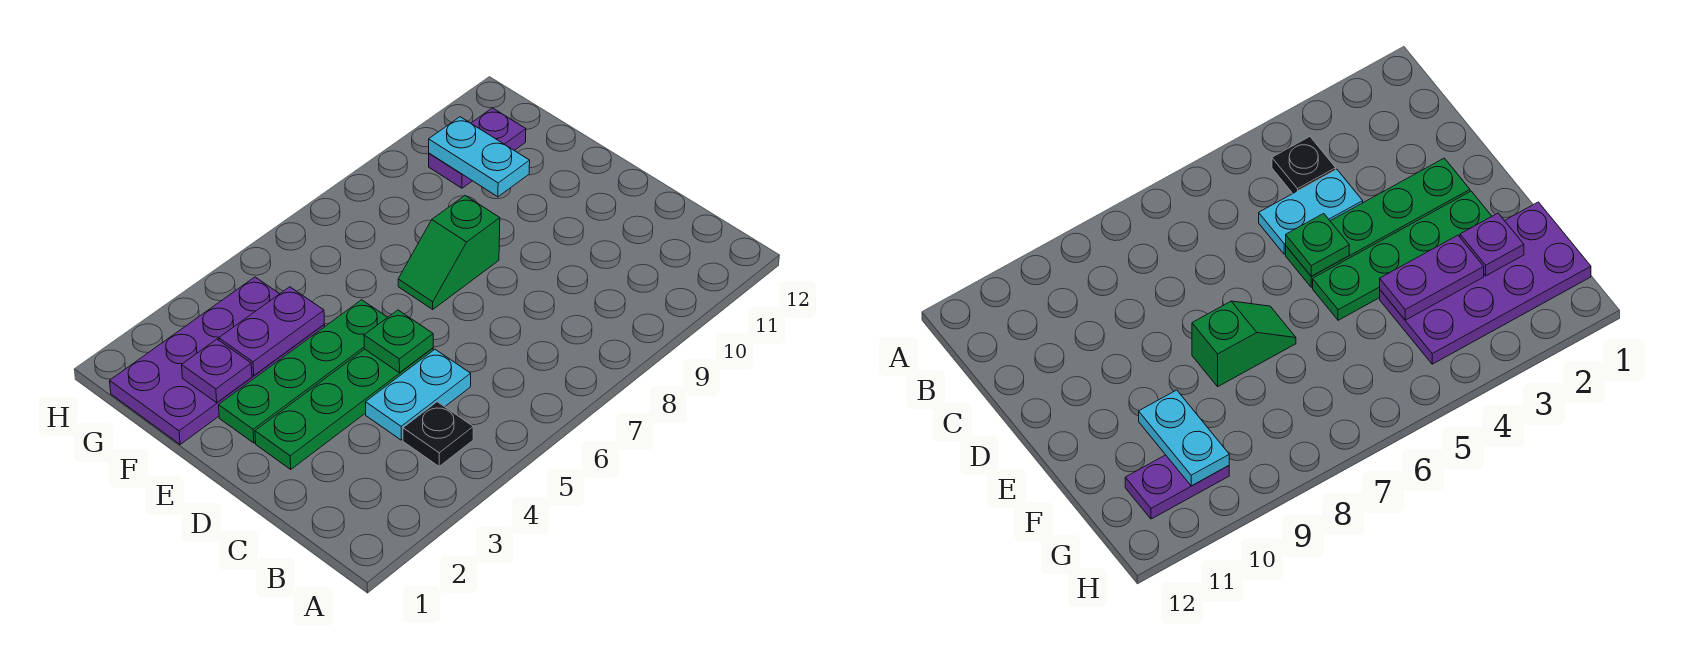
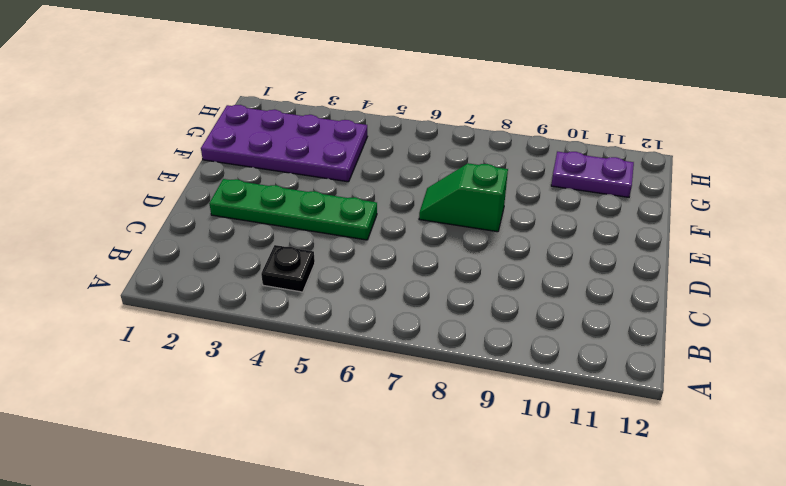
none -> cyan plate C4:C5 level 1
none -> green plate E2:E5 level 1

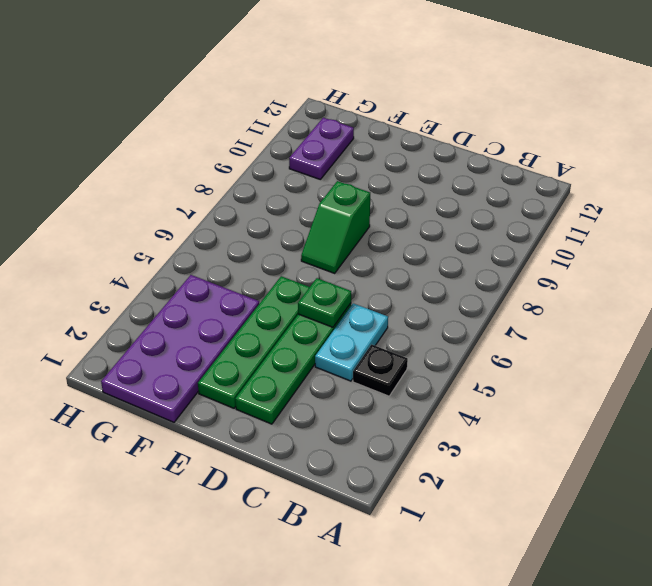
none -> purple plate F2 level 2
none -> purple plate F3:F4 level 2

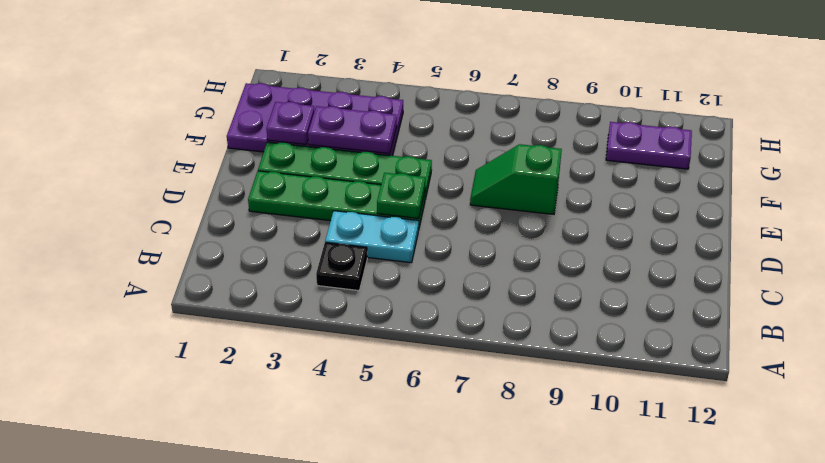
none -> cyan plate F10:G10 level 2

